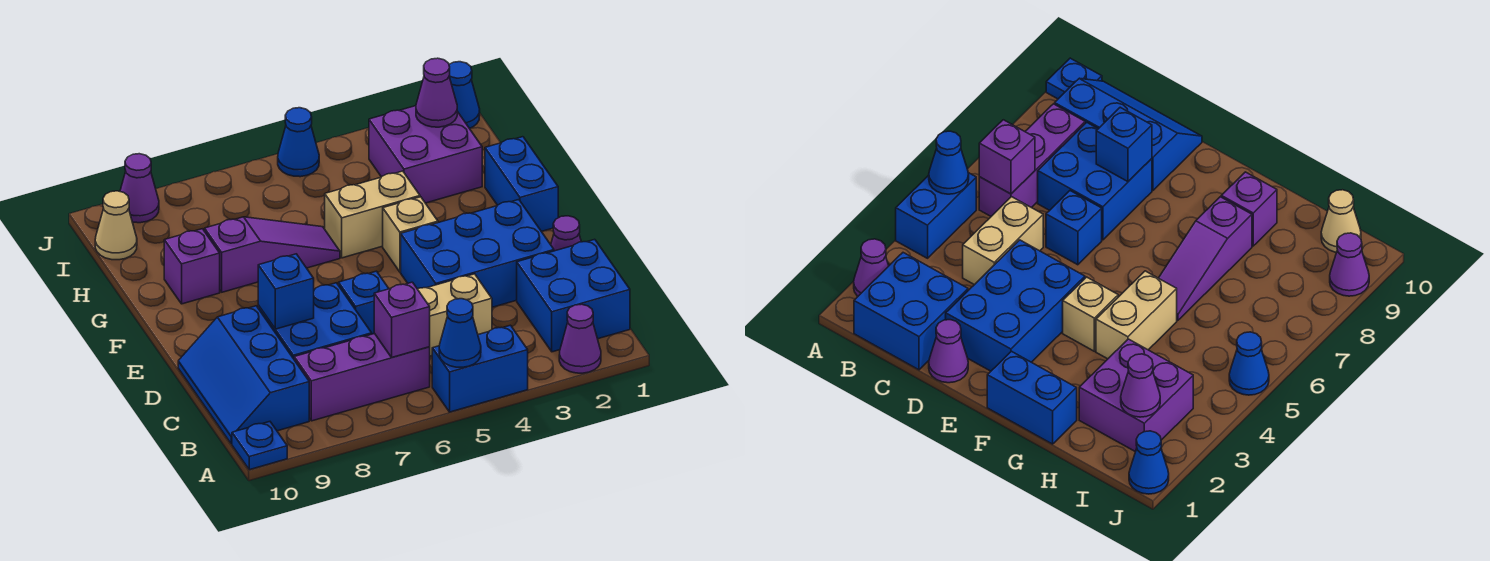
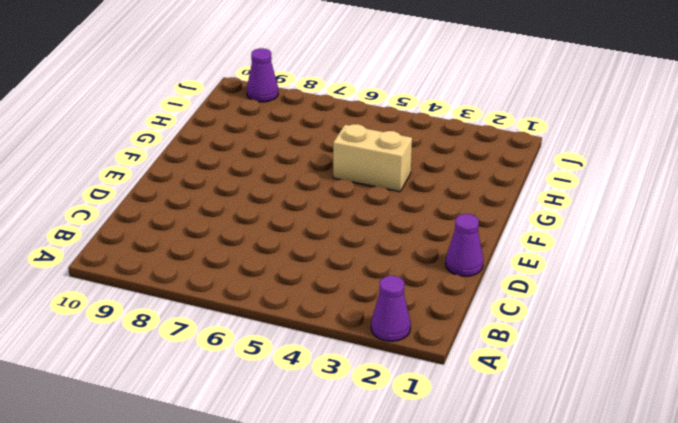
none -> blue brick A4:A5 level 1
none -> blue plate A10 level 1
none -> blue brick B1:C2 level 1

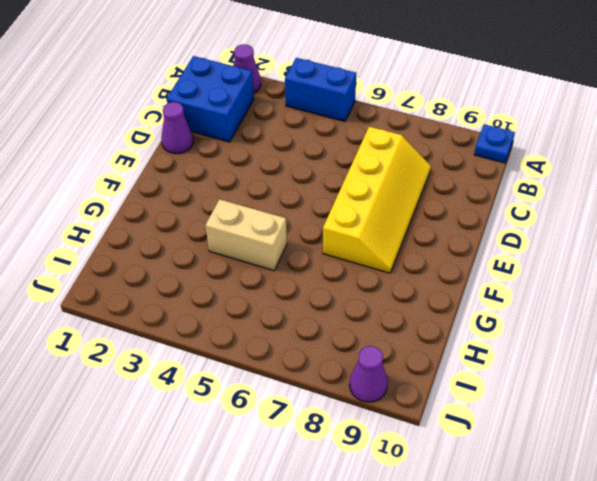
yellow slope C7:F8 level 1 top 7 -> blue brick C7:D8 level 1
none -> purple brick B6:B8 level 1
none -> blue slope B9:D10 level 1 top 9
none -> tan brick C4:C5 level 1

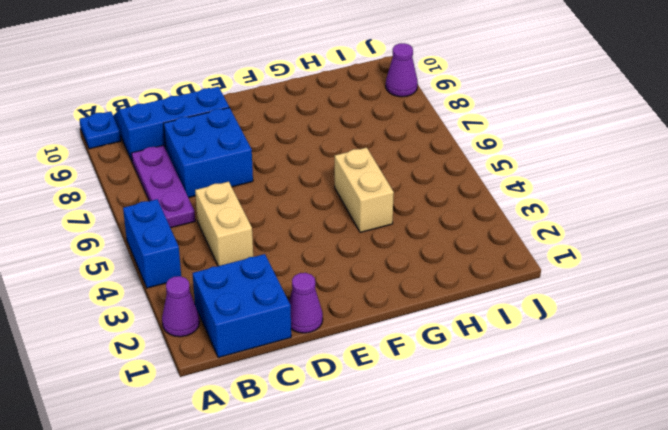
purple plate B6:B8 level 1 -> purple brick B6:B8 level 1
none -> blue brick D2:E4 level 1
none -> blue brick D6 level 1
none -> blue brick F1:G1 level 1

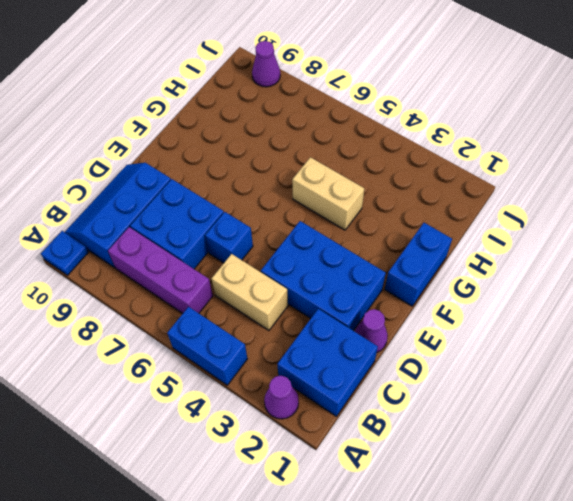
none -> tan brick F4 level 1
none -> purple slope G6:G8 level 1 top 8
none -> purple brick G9 level 1

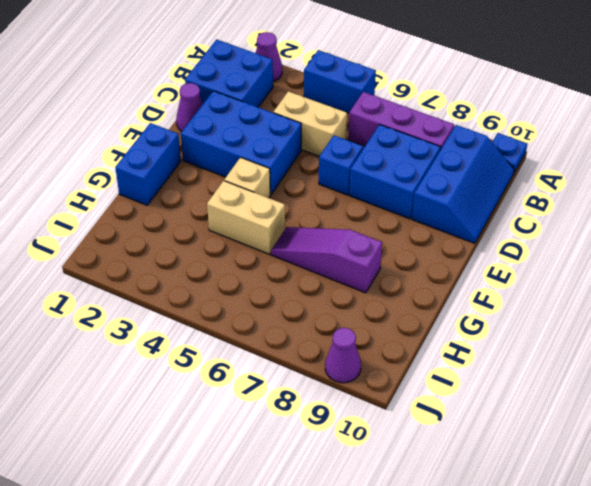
none -> purple brick G9 level 1
none -> purple brick H2:I3 level 1
none -> tan cone I10 level 1

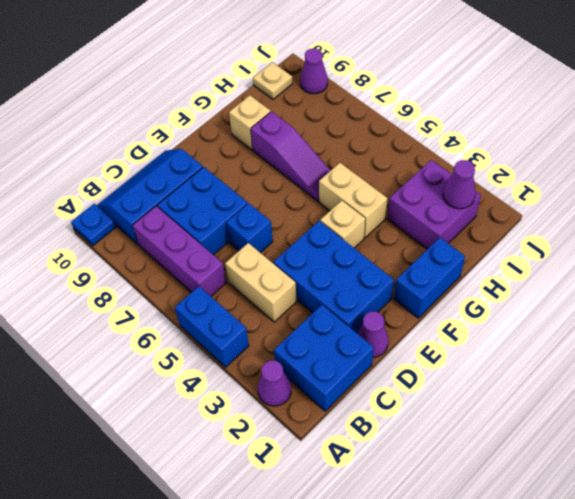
tan brick G9 level 1 -> purple brick G9 level 1
tan plate I10 level 1 -> tan cone I10 level 1
none -> blue cone J1 level 1
none -> blue cone J5 level 1
none -> blue cone A5 level 2

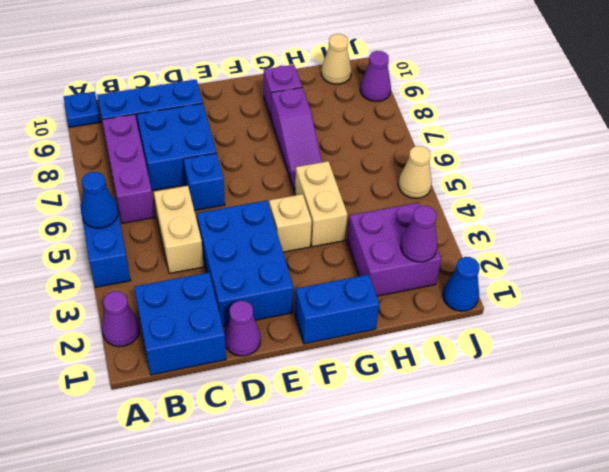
tan cone J5 level 1 -> blue cone J5 level 1
none -> purple brick B6 level 2
none -> blue brick D8 level 2

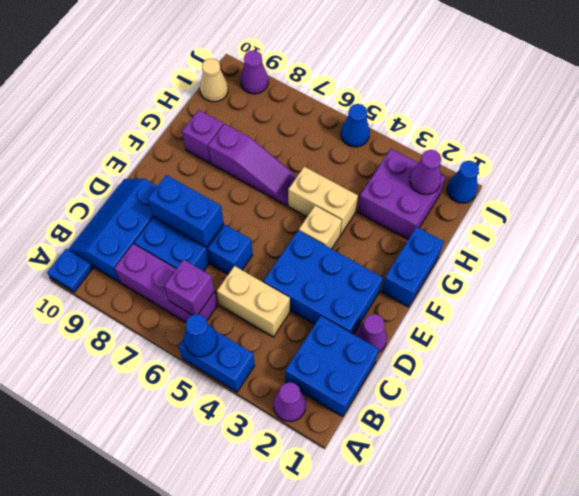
blue brick D7:D8 level 2 -> blue brick D8 level 2

